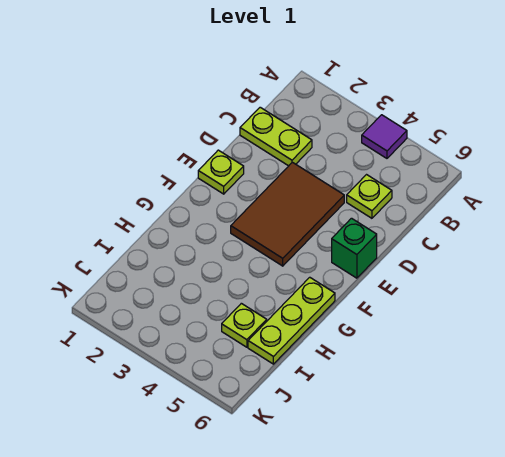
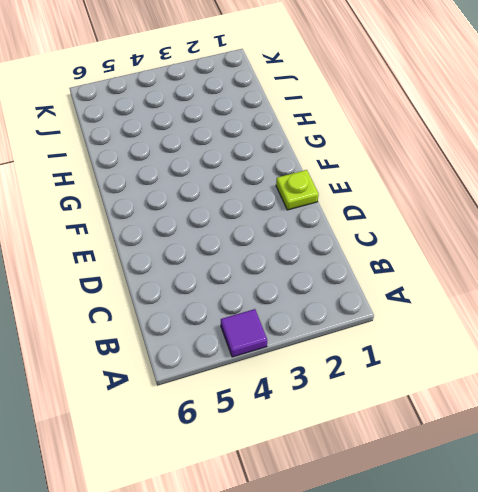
none -> lime plate C1:C2 level 1
none -> lime plate C5 level 1

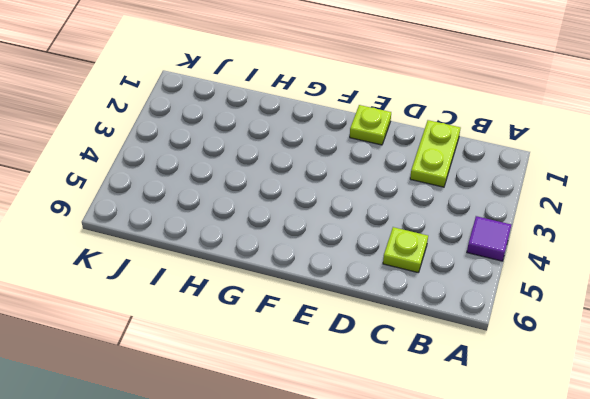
none -> brown tile D3:F4 level 1
none -> green brick E6 level 1

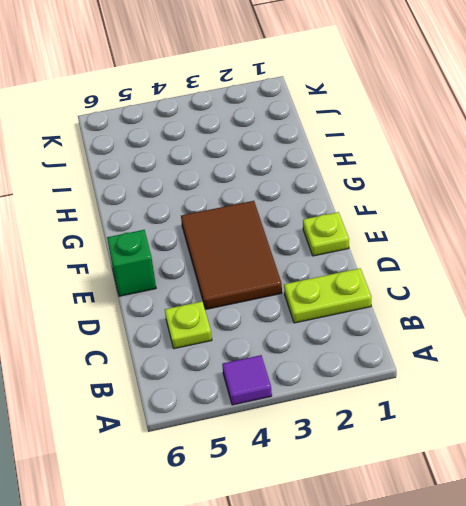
none -> lime plate G6:I6 level 1
none -> lime plate I5 level 1

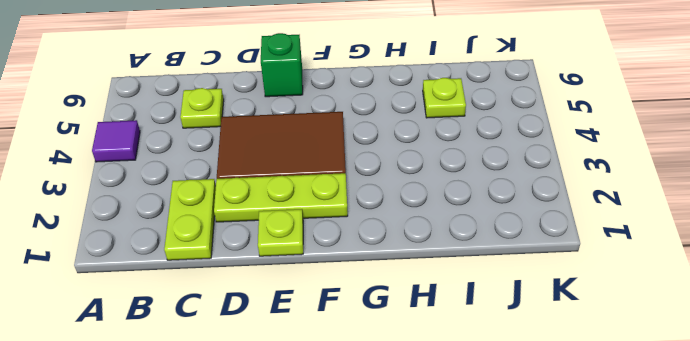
lime plate D2:F2 level 1 -> lime plate G6:I6 level 1

